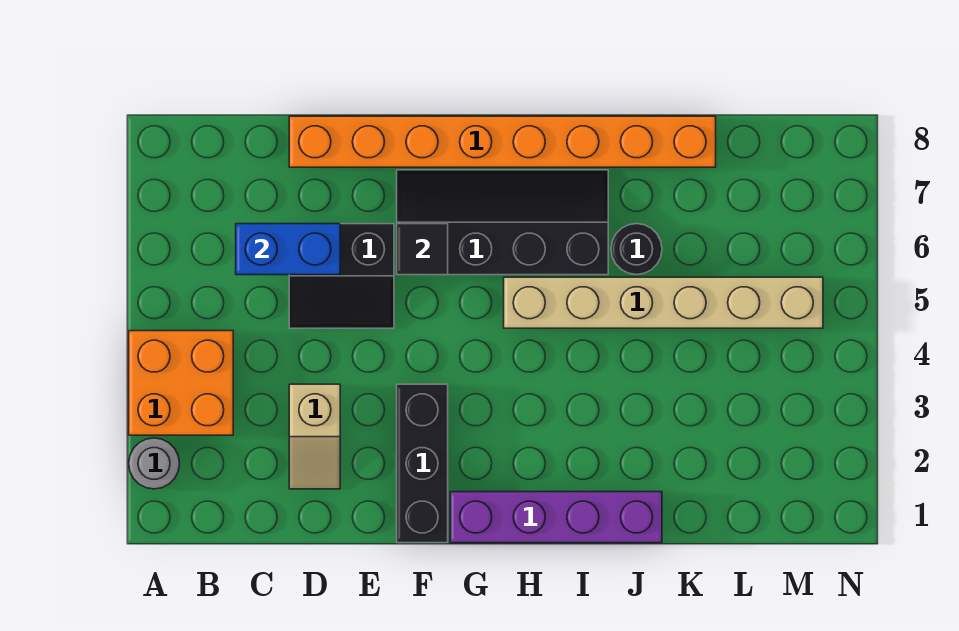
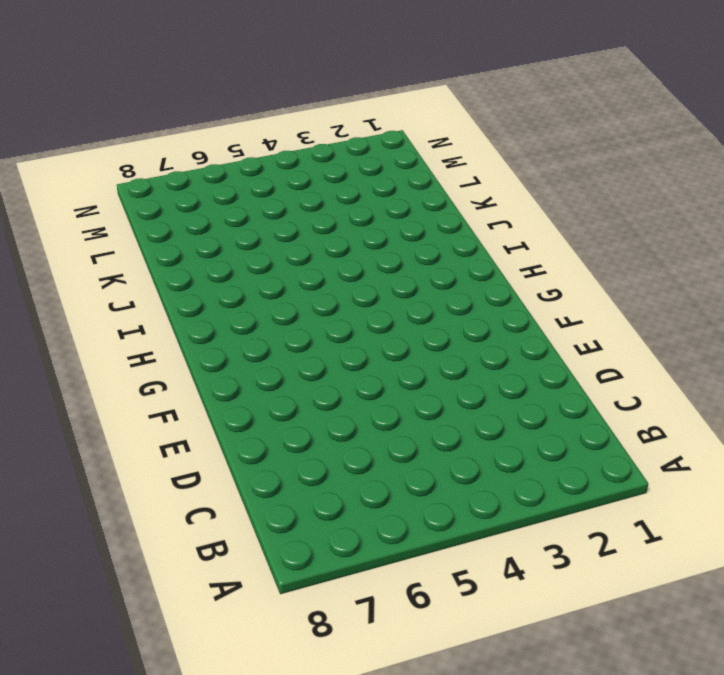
none -> grey round brick A2 level 1
none -> orange brick A3:B4 level 1
none -> tan slope D2:D3 level 1 top 3

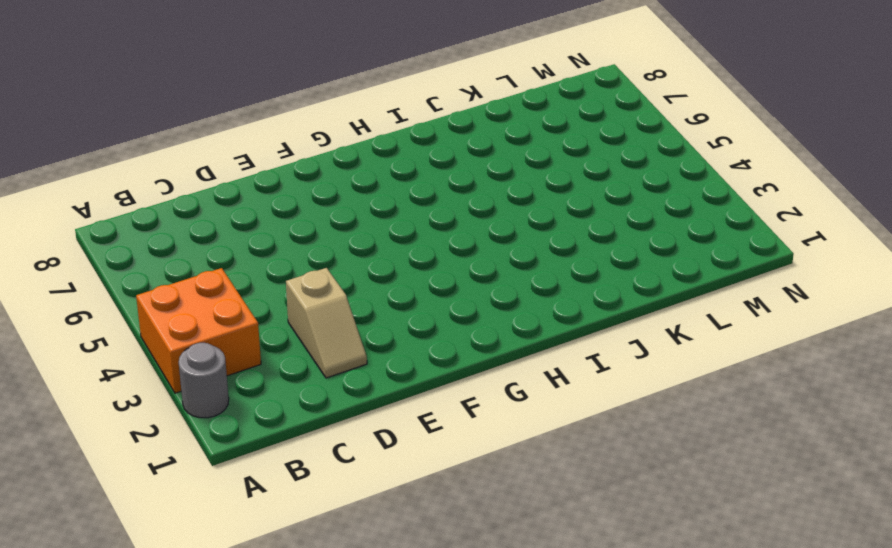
none -> black slope D5:E6 level 1 top 6
none -> orange brick D8:K8 level 1
none -> black brick F1:F3 level 1

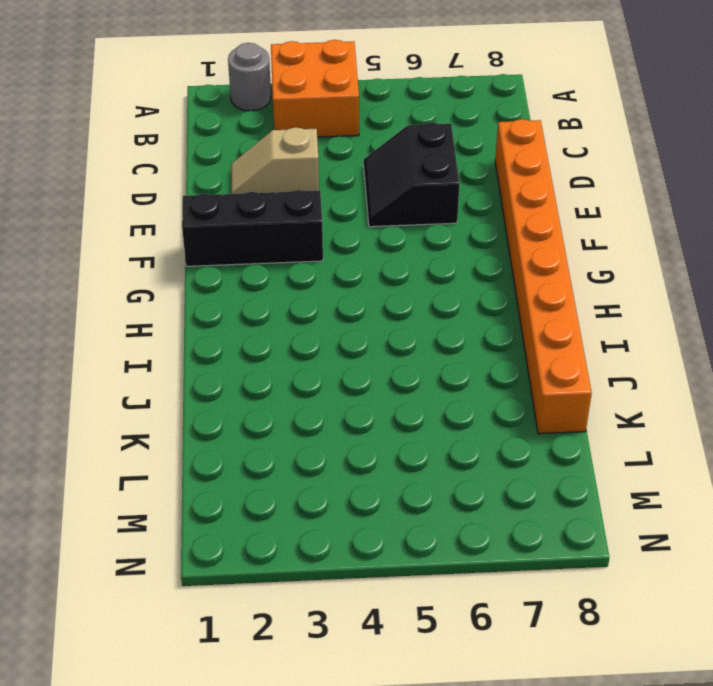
none -> black slope F6:I7 level 1 top 6
none -> purple brick G1:J1 level 1
none -> tan brick H5:M5 level 1

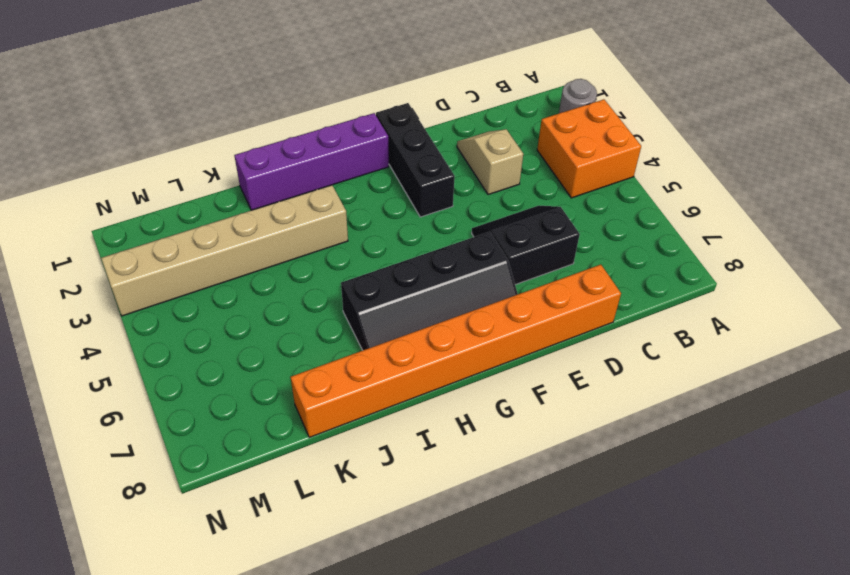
tan brick I3:N3 level 1 -> tan brick H5:M5 level 1
none -> black round brick J6 level 1
none -> blue brick C6:D6 level 2
none -> black tile F6 level 2

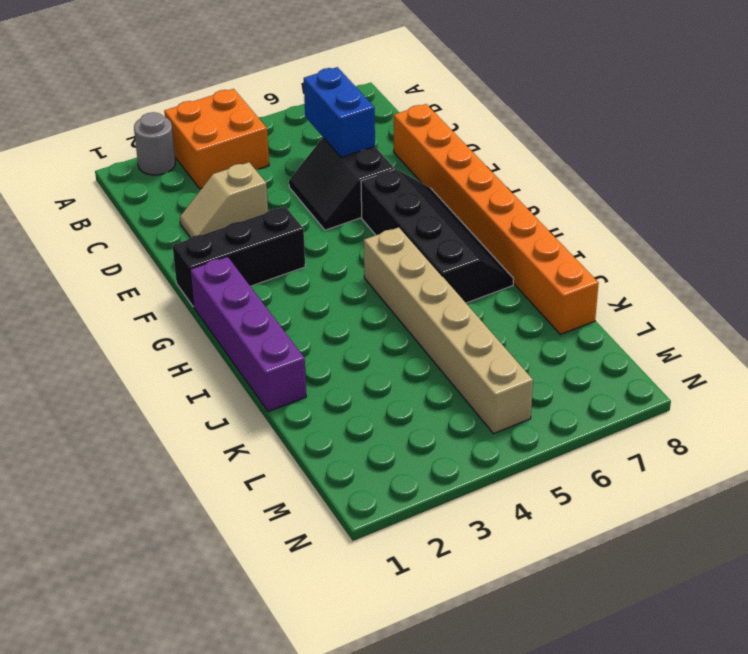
none -> black round brick J6 level 1
none -> black tile F6 level 2

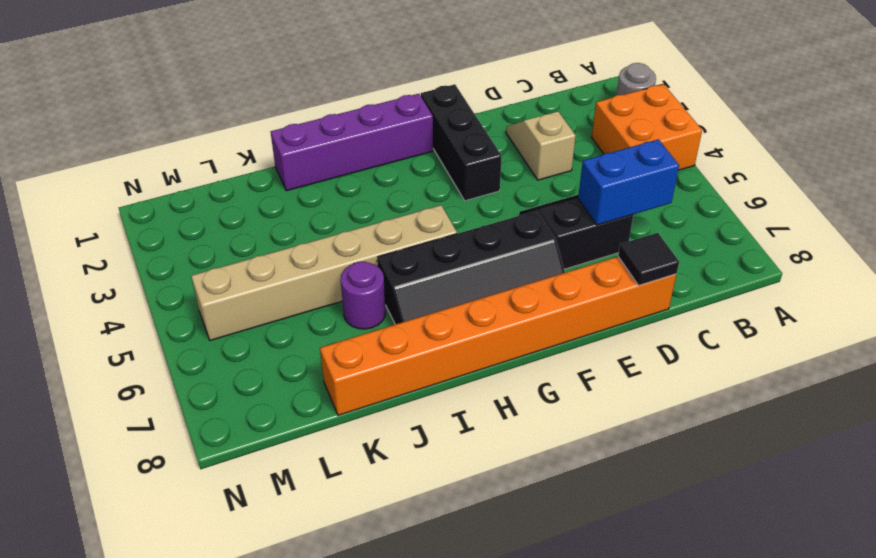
black tile D8 level 2 -> black tile F6 level 2
purple round brick J6 level 1 -> black round brick J6 level 1

